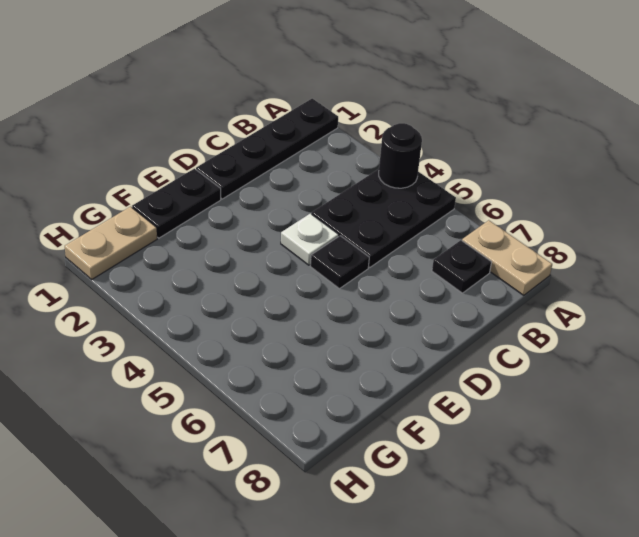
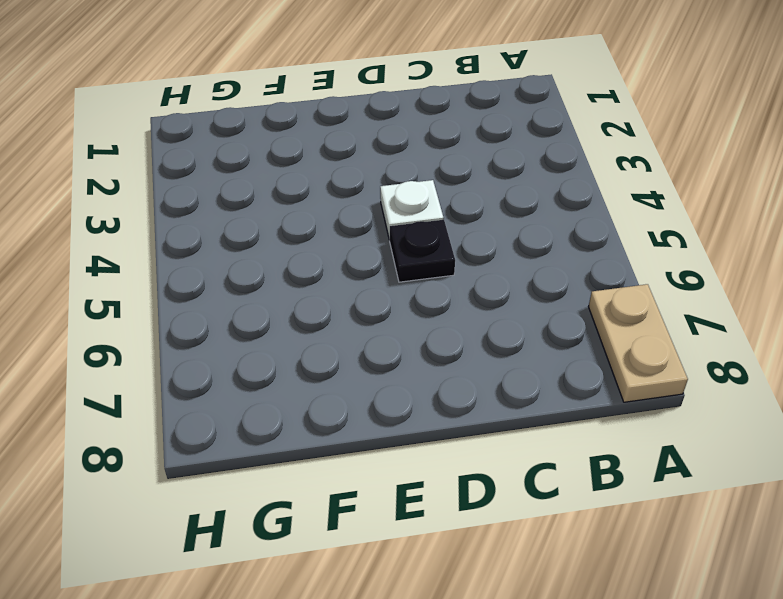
none -> black plate A1:D1 level 1
none -> black plate A4:C5 level 1

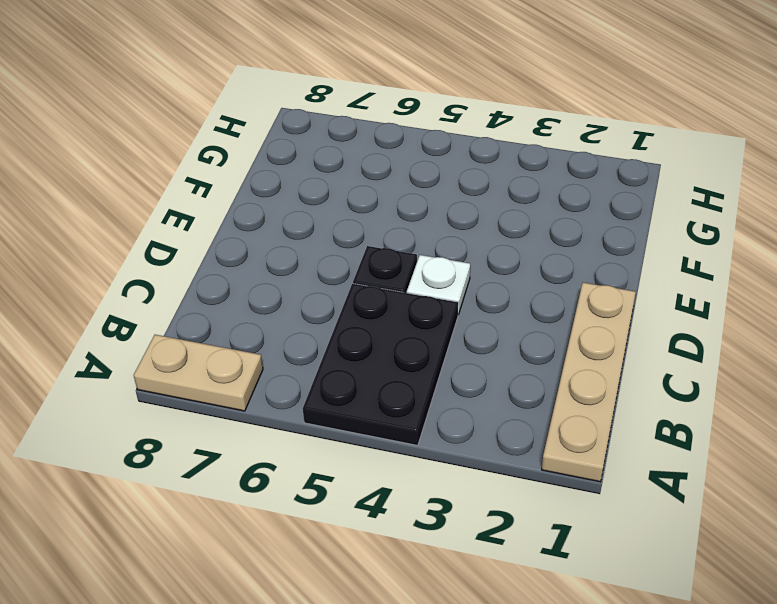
tan plate A1:D1 level 1 -> black plate A1:D1 level 1
none -> black plate B7 level 1
none -> black plate E1:F1 level 1

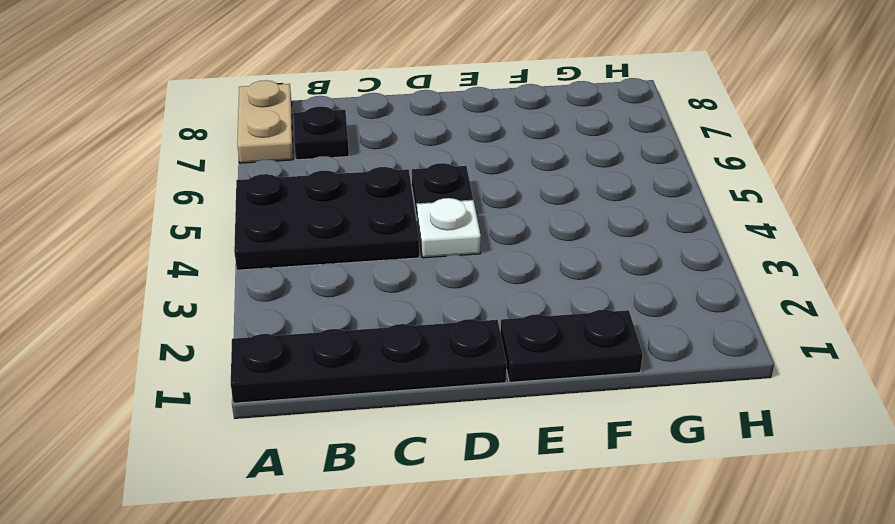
none -> tan plate G1:H1 level 1
none -> black round brick A4 level 2

